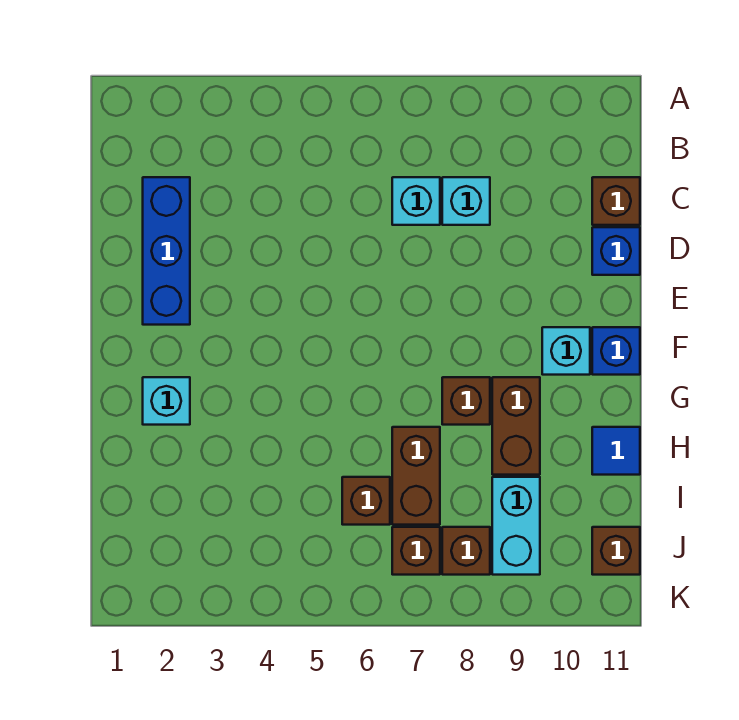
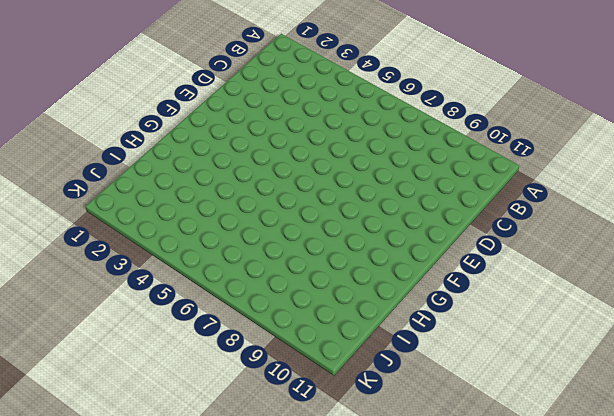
none -> blue brick C2:E2 level 1
none -> cyan brick C7 level 1
none -> cyan brick C8 level 1

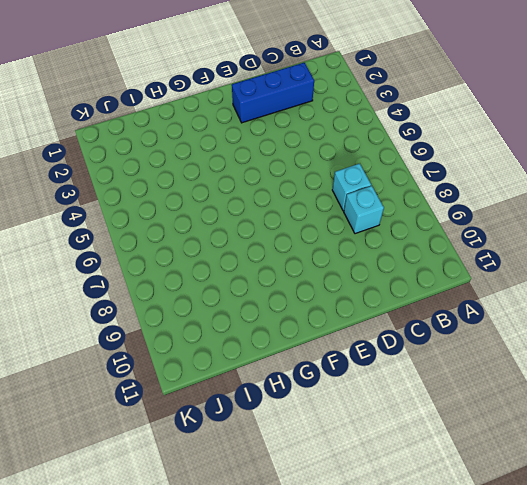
none -> brown brick C11 level 1
none -> blue brick D11 level 1
none -> cyan brick F10 level 1

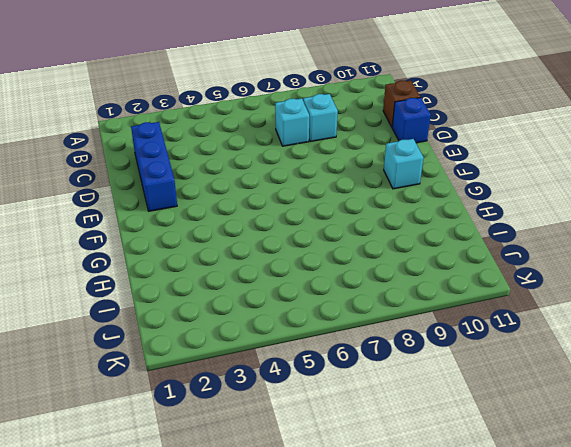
none -> blue brick F11 level 1
none -> cyan brick G2 level 1
none -> brown brick G8 level 1

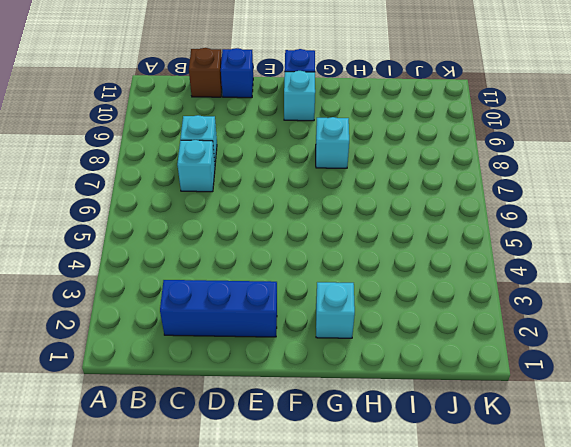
cyan brick G8 level 1 -> brown brick G8 level 1
none -> brown brick G9:H9 level 1
none -> brown brick H7:I7 level 1
none -> blue tile H11 level 1

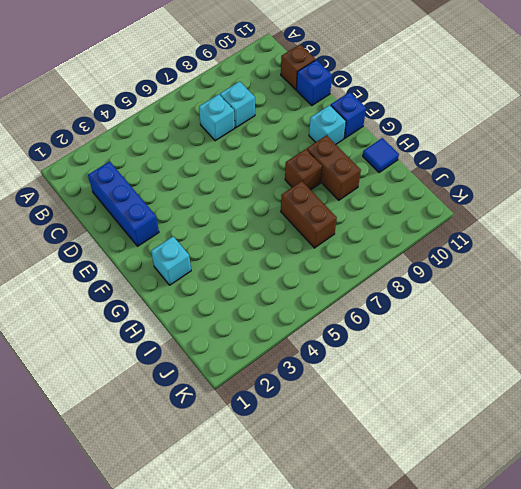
none -> brown brick I6 level 1
none -> cyan brick I9:J9 level 1
none -> brown brick J7 level 1

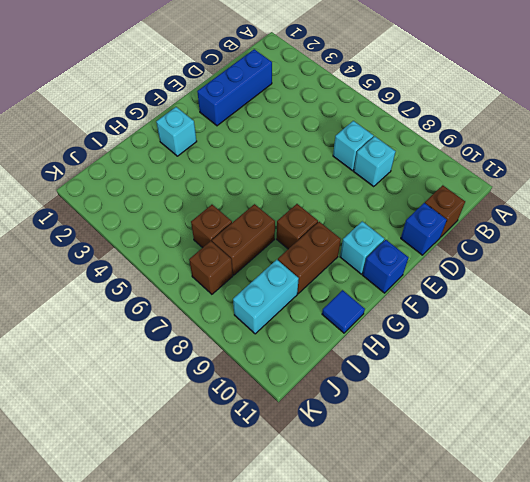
none -> brown brick J8 level 1
none -> brown brick J11 level 1

